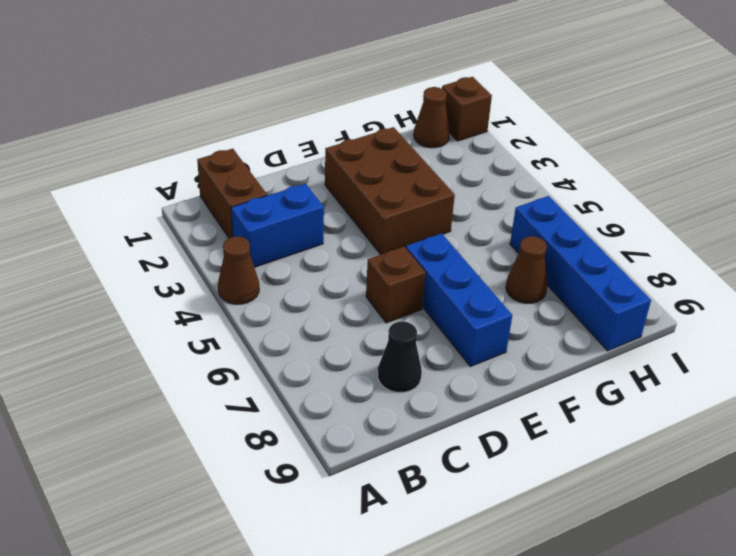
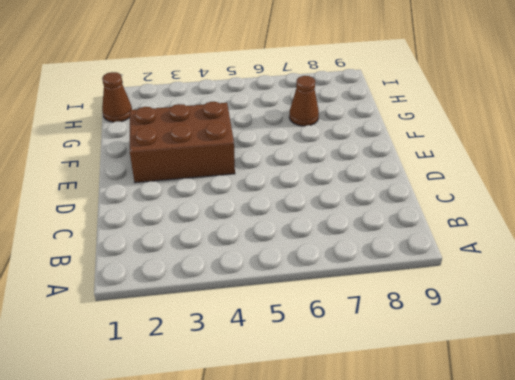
none -> brown cone A4 level 1
none -> brown brick B1:B2 level 1

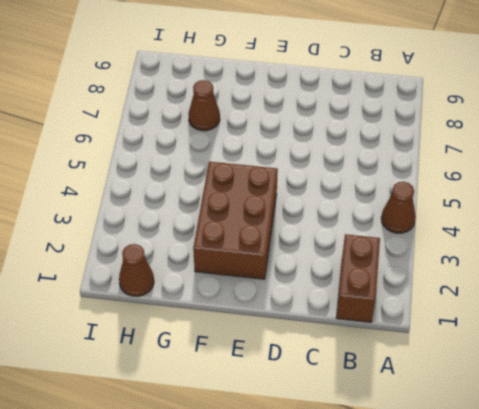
none -> blue brick B3:C3 level 1
none -> black cone C8 level 1

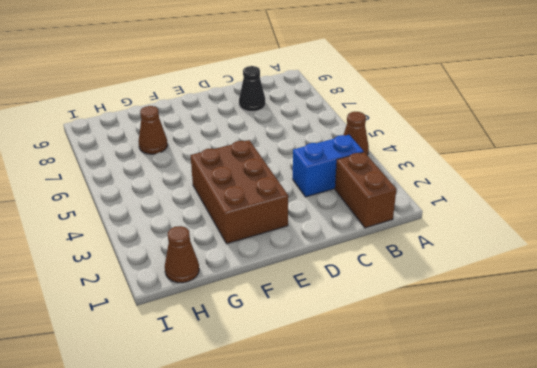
none -> brown brick D6 level 1
none -> blue brick E6:E8 level 1

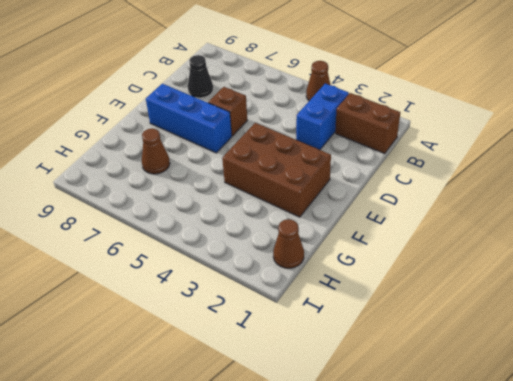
none -> blue brick H6:H9 level 1
none -> brown brick I1 level 1

